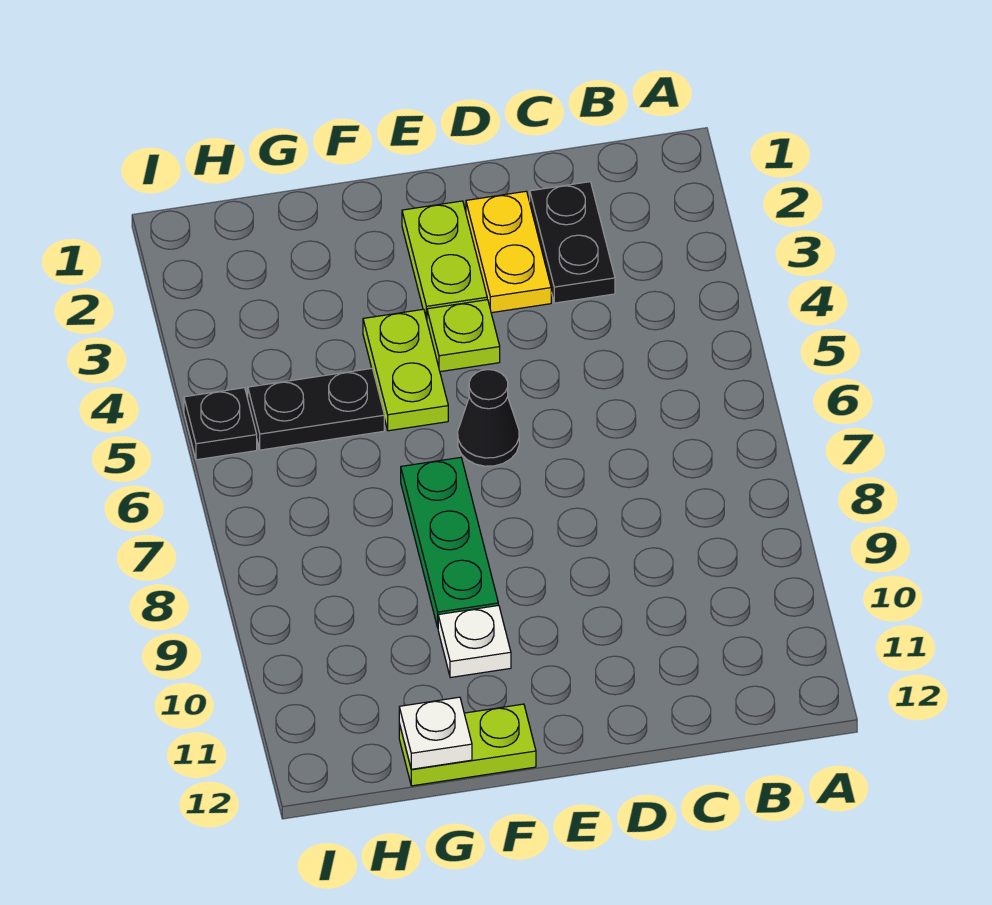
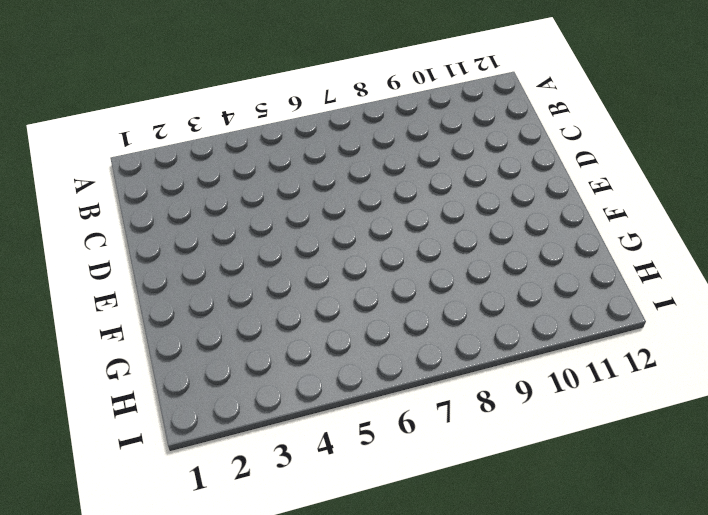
none -> black plate C2:C3 level 1
none -> yellow plate D2:D3 level 1
none -> lime plate E2:E3 level 1

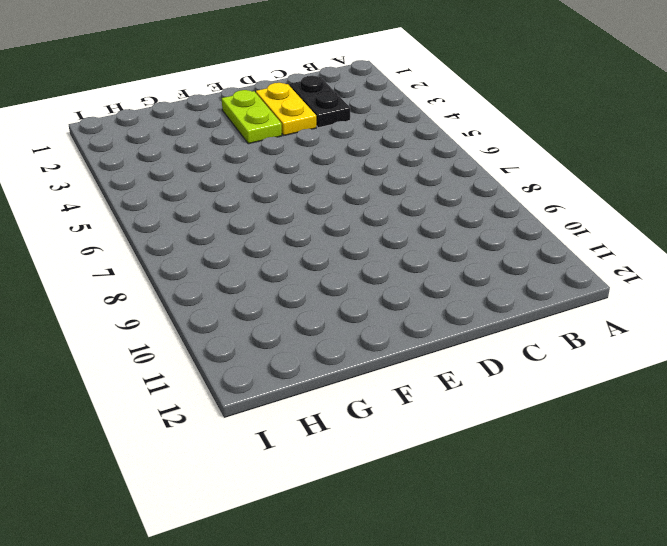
none -> lime plate E4 level 1
none -> black cone E6 level 1
none -> lime plate F4:F5 level 1

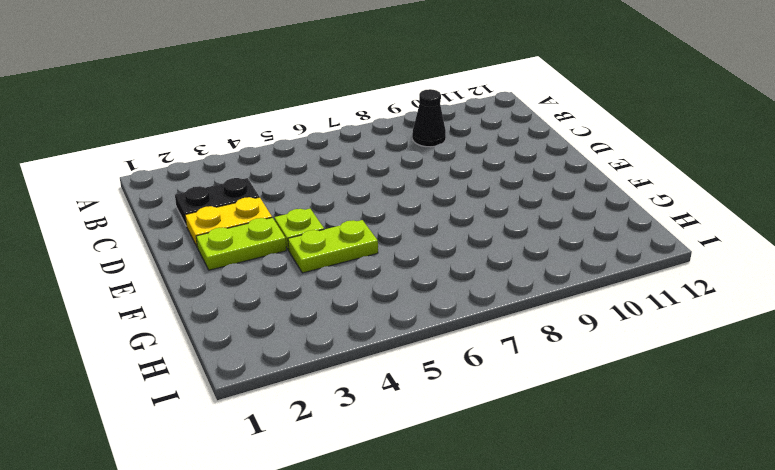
black cone B9 level 1 -> black cone E6 level 1
none -> green plate F7:F9 level 1
none -> white plate F10 level 1
none -> lime plate F12:G12 level 1

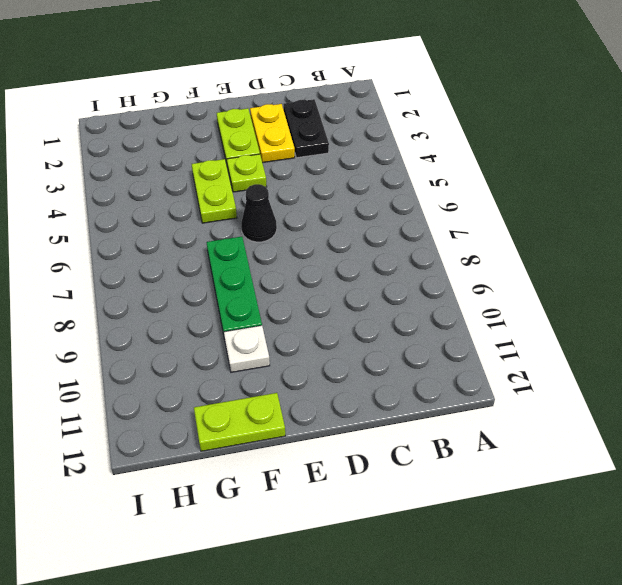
none -> black plate G5:H5 level 1
none -> black plate I5 level 1
none -> white plate G12 level 2

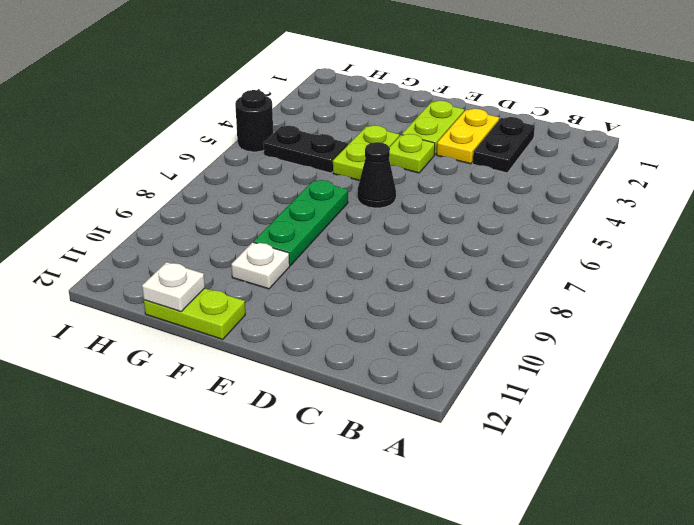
black round brick I5 level 1 -> black plate I5 level 1

